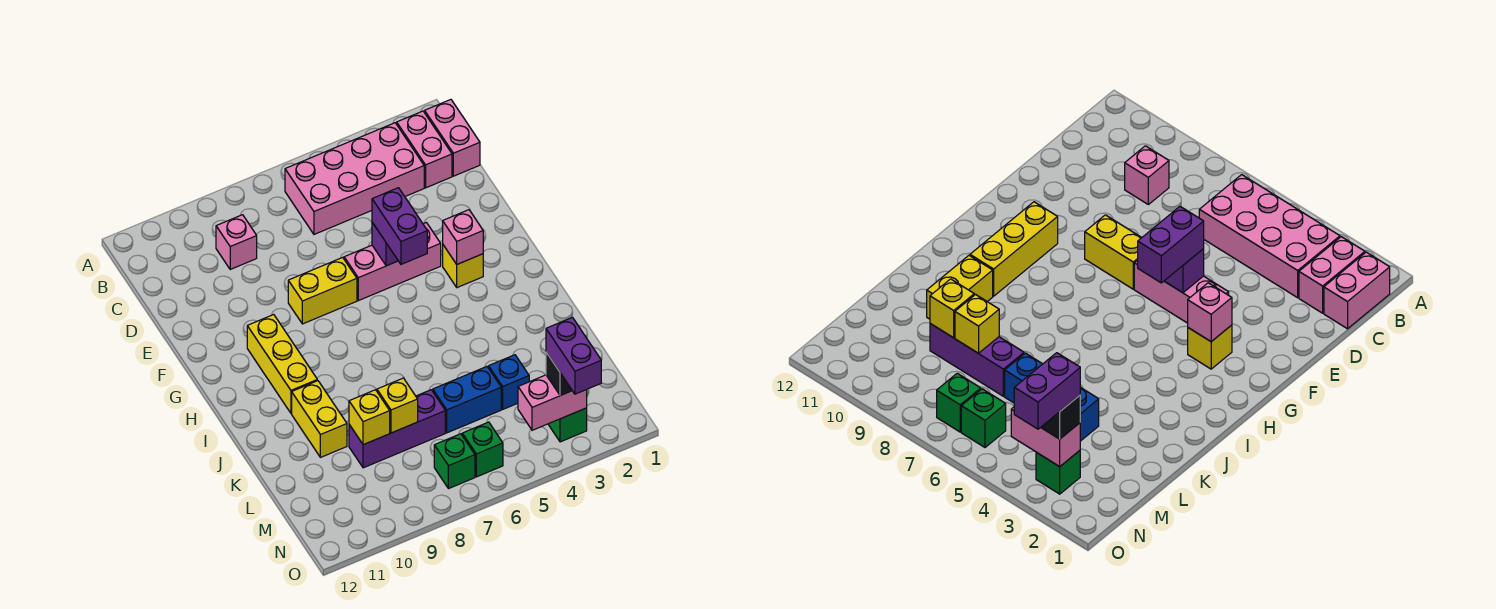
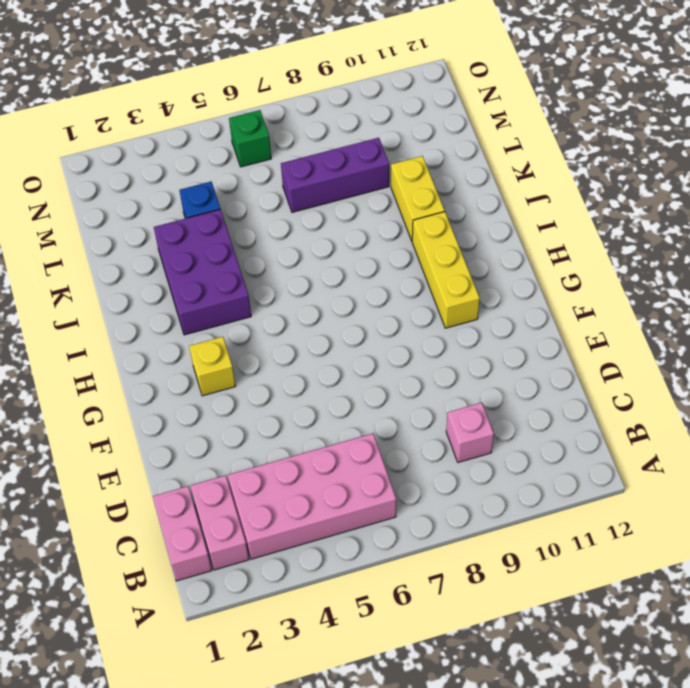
purple brick I3:K4 level 1 -> none
none -> pink brick F4:F6 level 1
none -> yellow brick F7:F8 level 1
none -> blue brick L5:L6 level 1

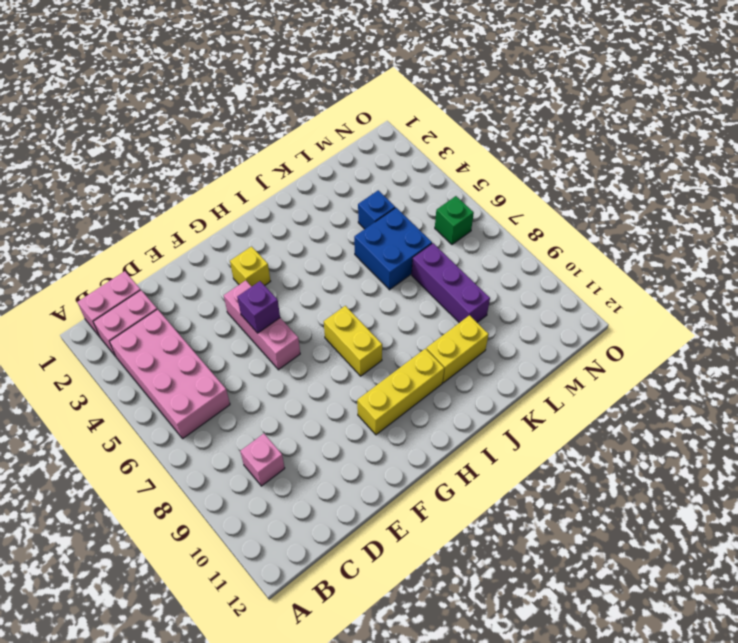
yellow brick H7:H8 level 1 -> yellow brick F7:F8 level 1
blue brick K5:L6 level 1 -> blue brick L5:L6 level 1
none -> green brick N3 level 1
none -> green brick N7 level 1
none -> pink brick G3 level 2

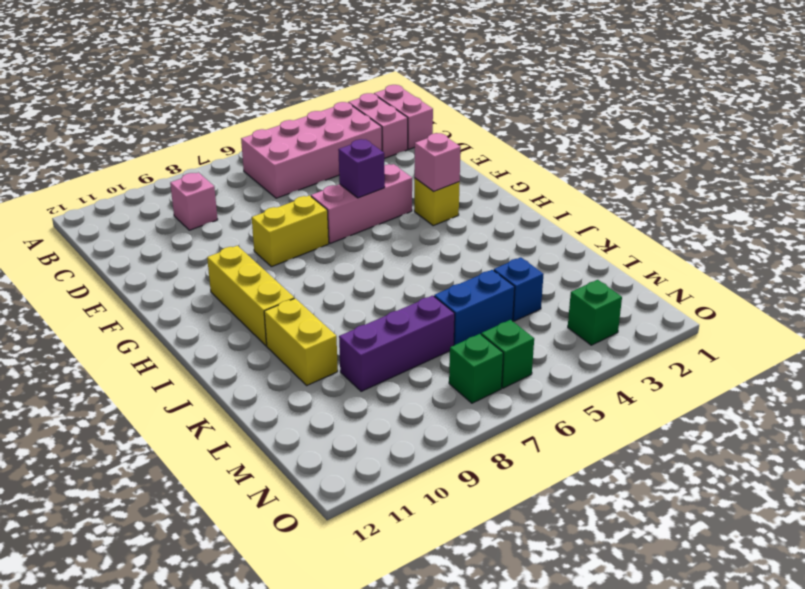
none -> yellow brick L8 level 2
none -> yellow brick L9 level 2
none -> pink brick N3:N4 level 2

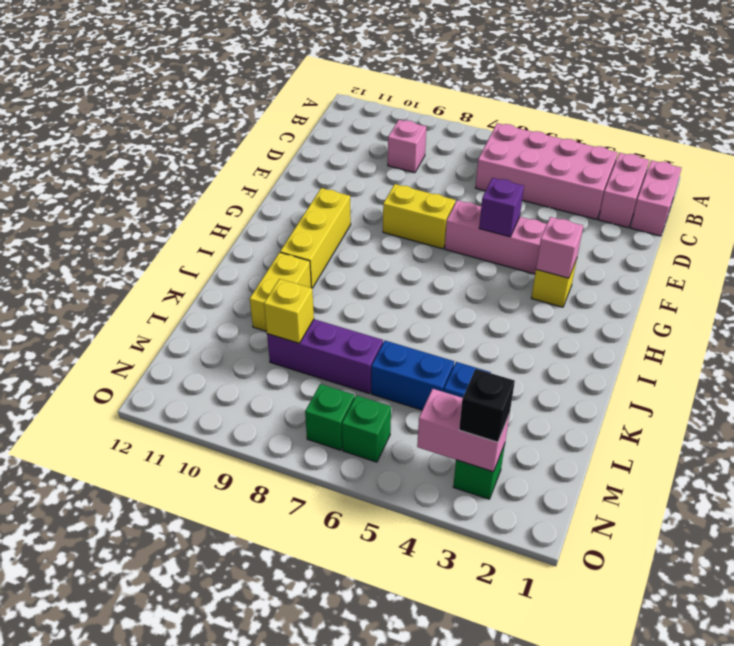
none -> yellow brick L8 level 2
none -> purple brick F5:G5 level 3
none -> purple brick N3:O3 level 4

